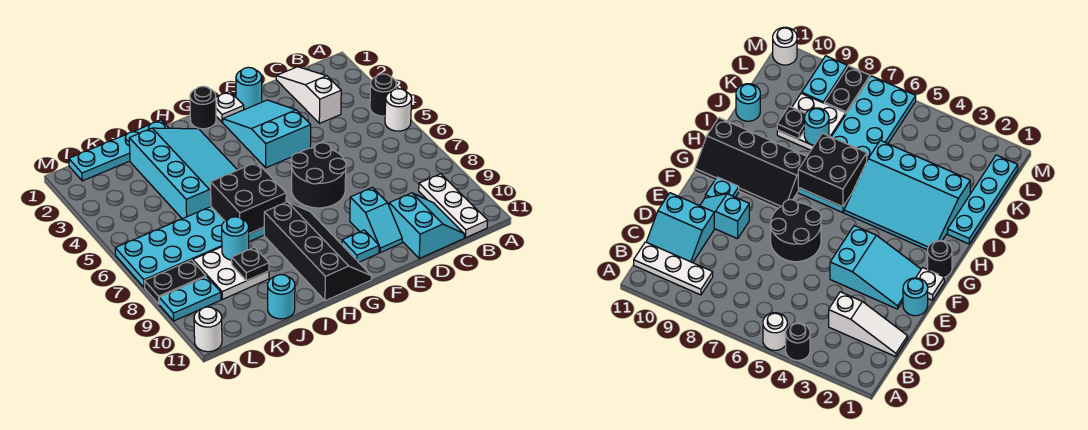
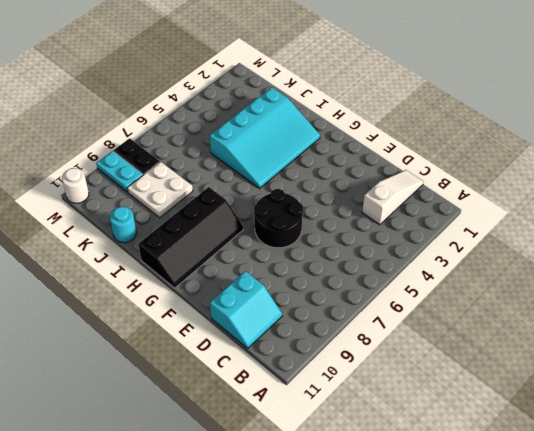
none -> black round brick A4 level 1
none -> white round brick A5 level 1
none -> white plate B9:B11 level 1

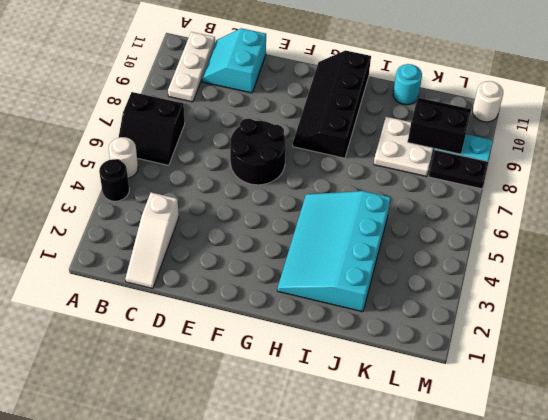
black slope A6:B7 level 1 top 7 -> none
black slope K9:L10 level 2 top 9 -> none
none -> cyan round brick E1 level 1
none -> cyan slope E2:F4 level 1 top 4
none -> cyan slope E9:E10 level 1 top 9

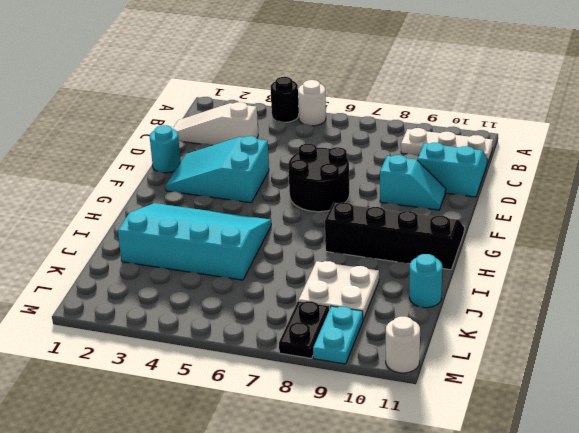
none -> white plate F1 level 1
none -> cyan plate F10 level 1
none -> black round brick G1 level 1

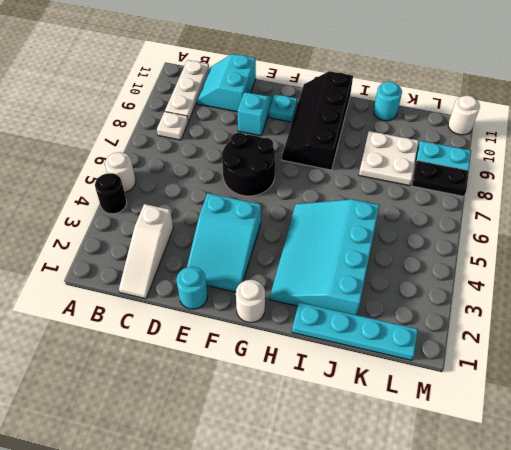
white plate B8 level 1 -> white plate F1 level 1
white round brick G1 level 1 -> black round brick G1 level 1
none -> cyan plate H6:M7 level 1
none -> black brick H6:I7 level 2
none -> cyan round brick J8 level 2

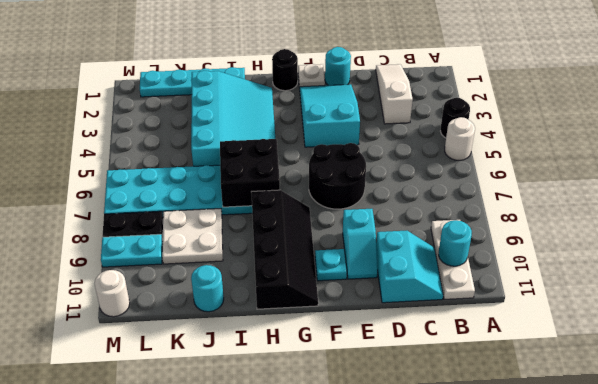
cyan round brick B10 level 2 -> cyan round brick J8 level 2
none -> black plate J9 level 2

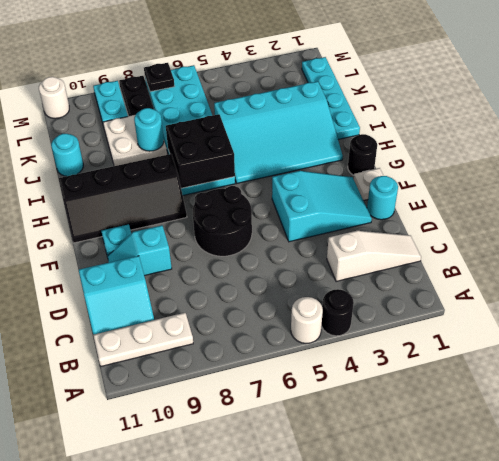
black plate M7 level 2 -> black plate J9 level 2

